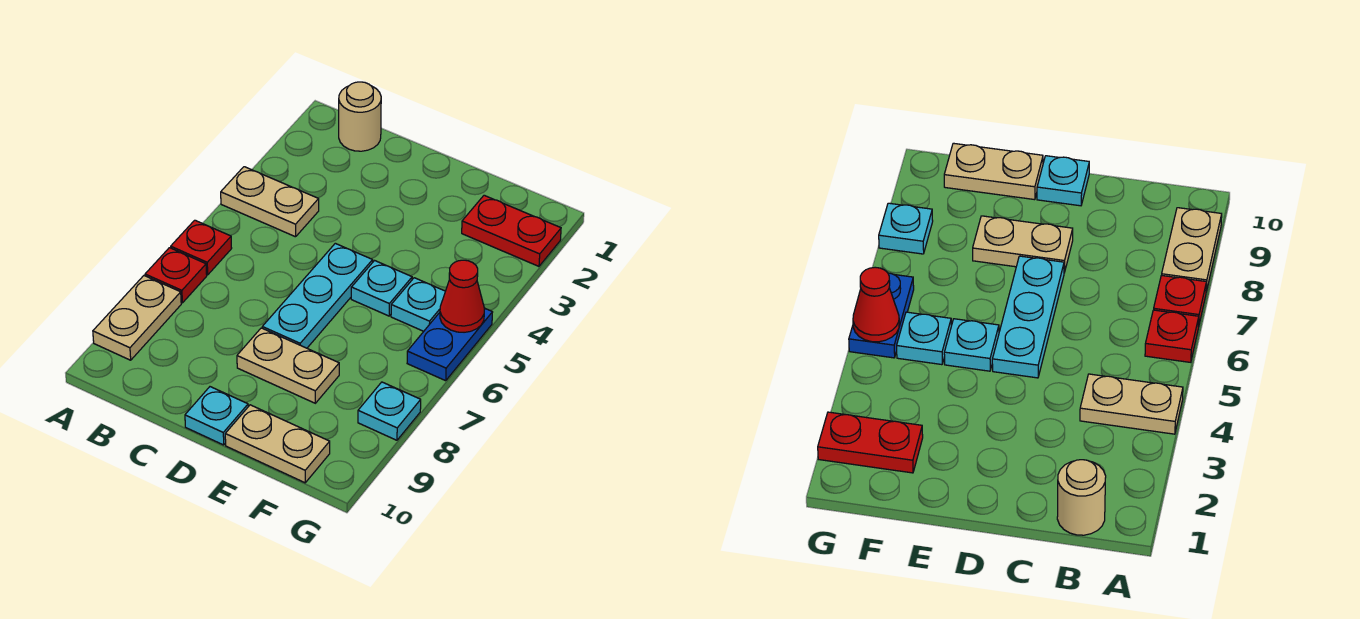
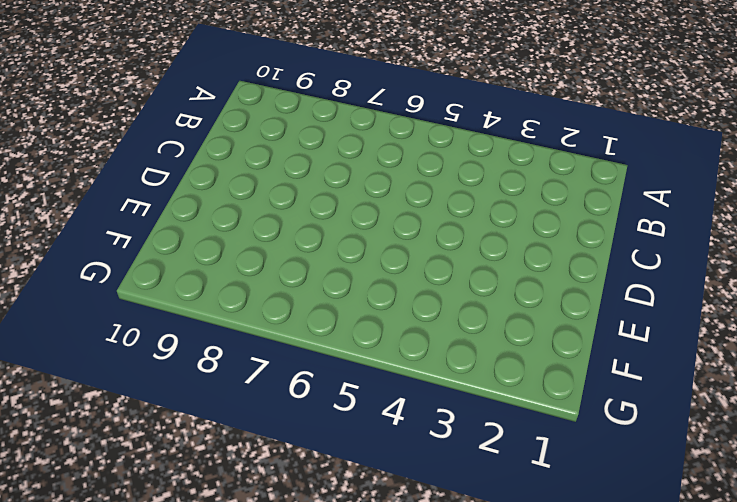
none -> tan plate A4:B4 level 1
none -> red plate A6 level 1
none -> red plate A7 level 1

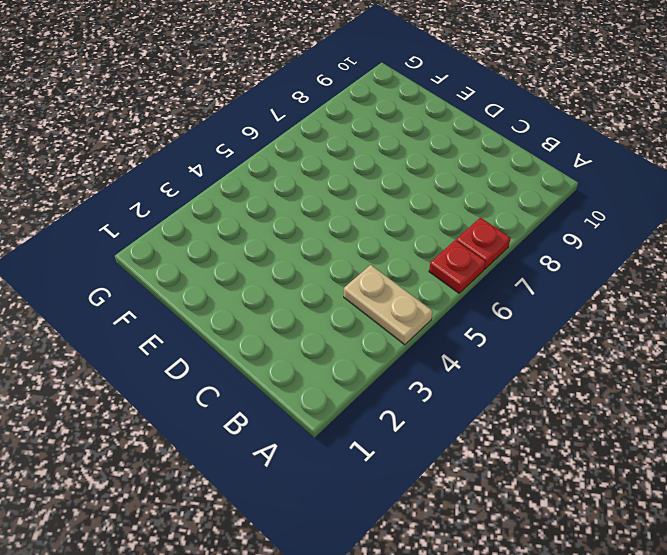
none -> tan plate A8:A9 level 1
none -> tan round brick B1 level 1
none -> cyan plate D5:D7 level 1

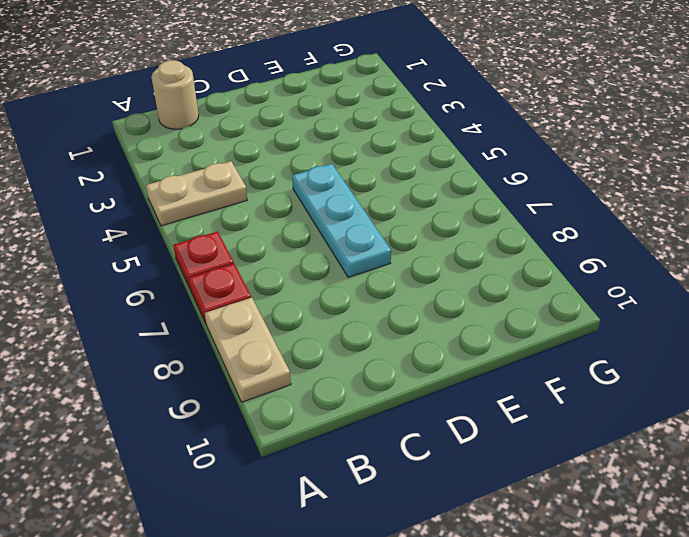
none -> tan plate D8:E8 level 1
none -> cyan plate D10 level 1
none -> cyan plate E5 level 1

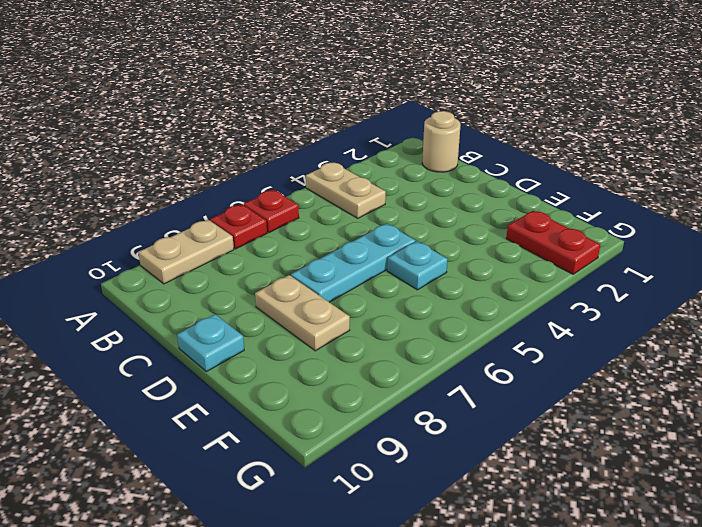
none -> tan plate E10:F10 level 1
none -> cyan plate F5 level 1
none -> blue plate G5:G6 level 1

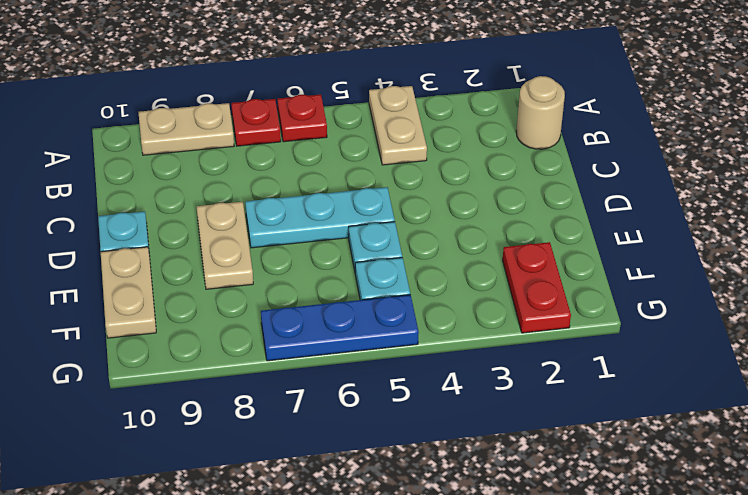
blue plate G5:G7 level 1 -> blue plate G5:G6 level 1
none -> cyan plate G8 level 1
none -> red cone G5 level 2

